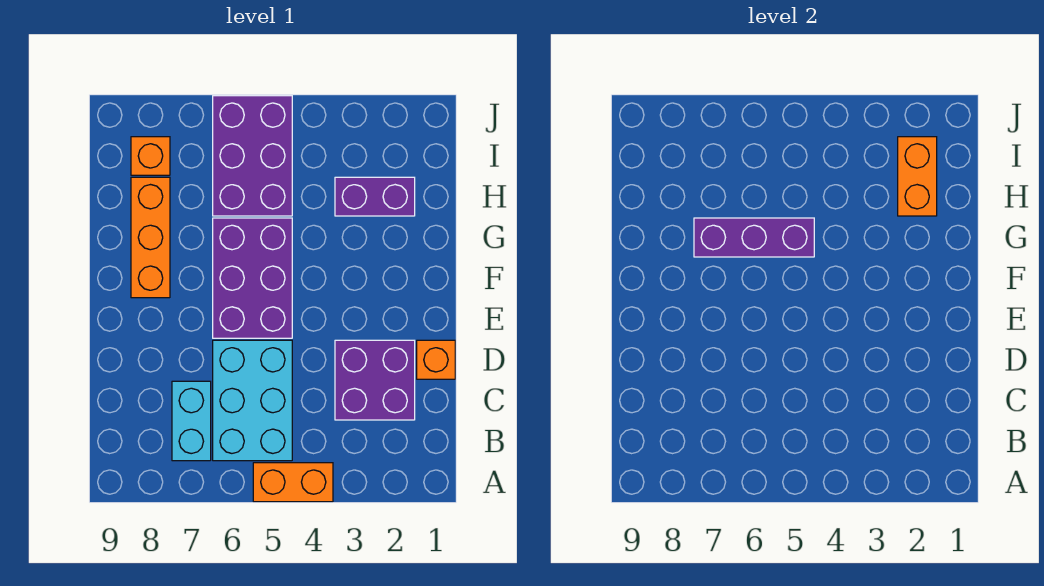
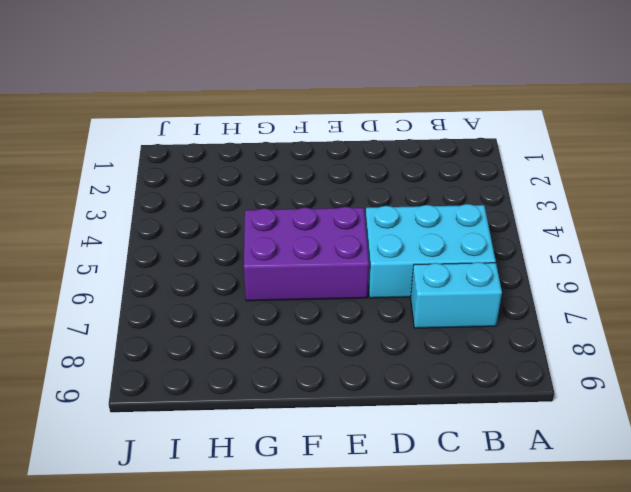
none -> orange brick A4:A5 level 1
none -> purple brick C2:D3 level 1
none -> orange brick D1 level 1

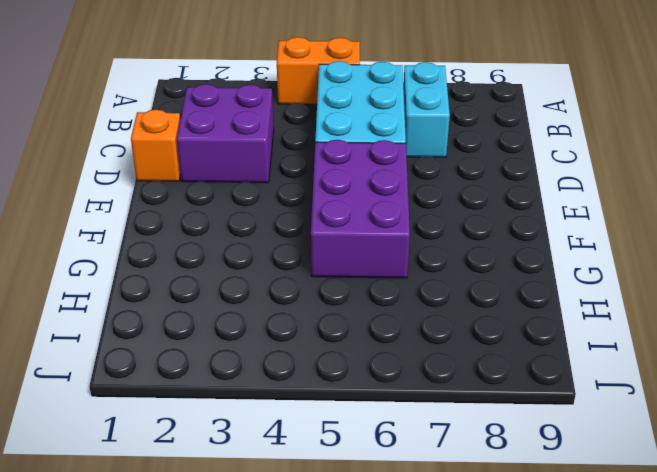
none -> orange brick F8:H8 level 1
none -> purple brick H2:H3 level 1
none -> purple brick H5:J6 level 1

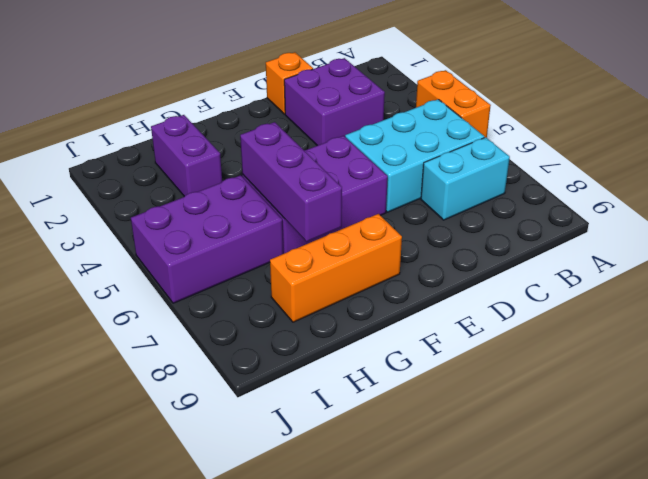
none -> orange brick I8 level 1
none -> orange brick H2:I2 level 2

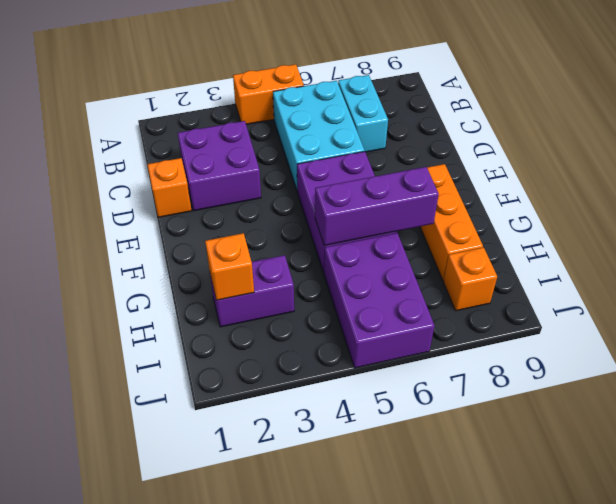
orange brick H2 level 2 -> orange brick H2:I2 level 2

